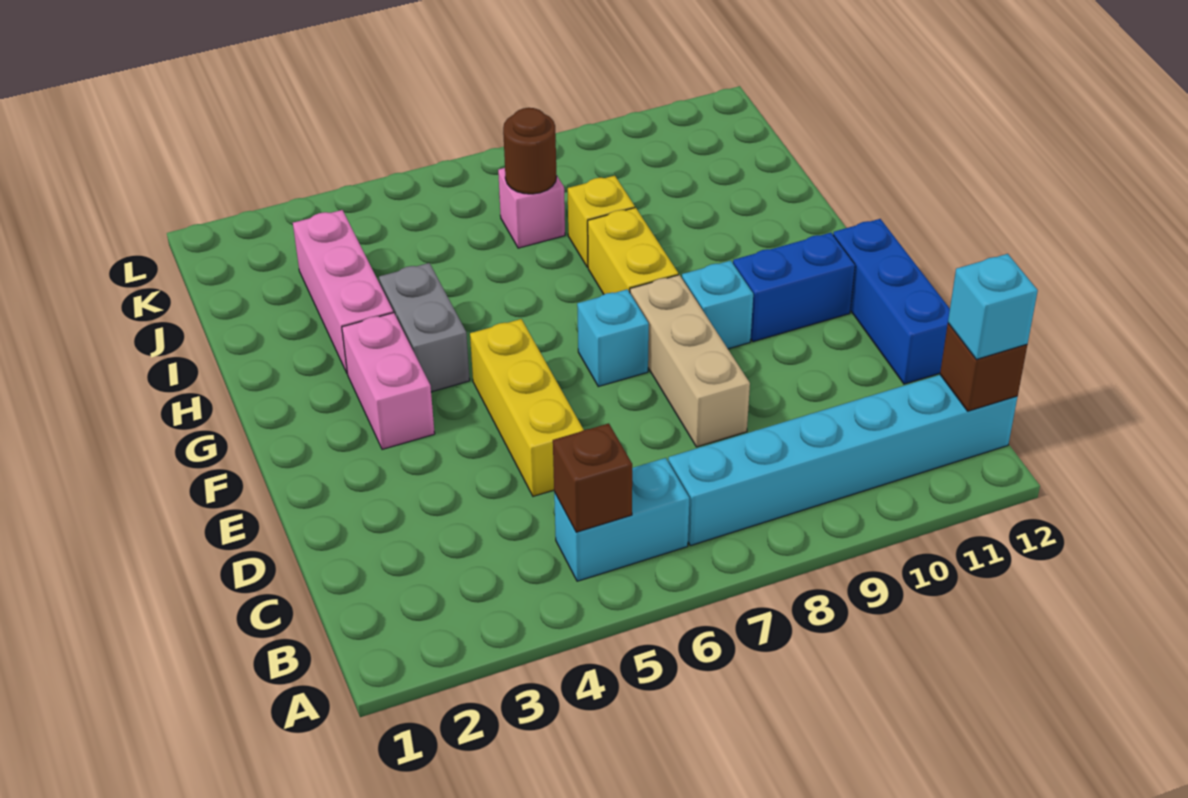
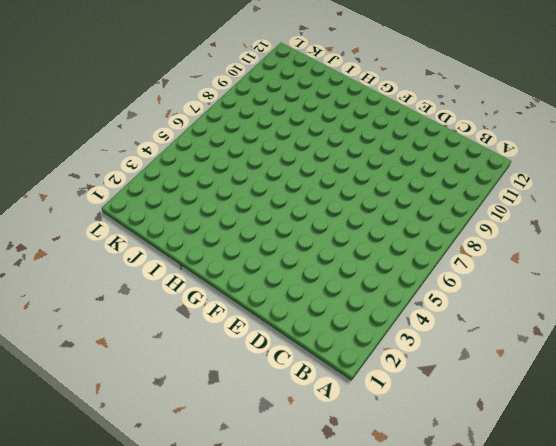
none -> cyan brick B5:B6 level 1
none -> cyan brick B7:B12 level 1
none -> yellow brick D5:F5 level 1

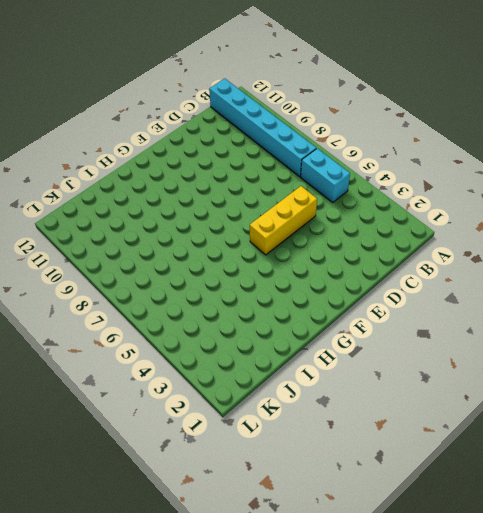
none -> tan brick D8:F8 level 1
none -> blue brick D12:F12 level 1
none -> pink brick F3:G3 level 1

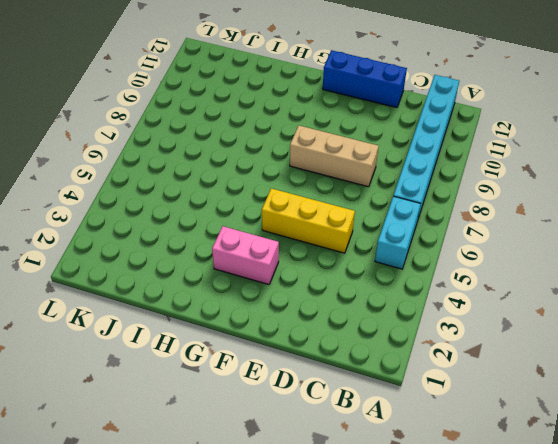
none -> cyan brick F7 level 1
none -> cyan brick F9 level 1
none -> blue brick F10:F11 level 1

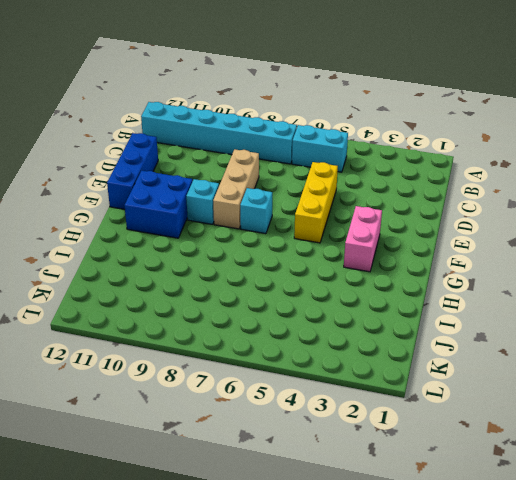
blue brick F10:G11 level 1 -> blue brick F10:F11 level 1
none -> grey brick G4:H4 level 1
none -> yellow brick G8:H8 level 1
none -> pink brick H3:J3 level 1

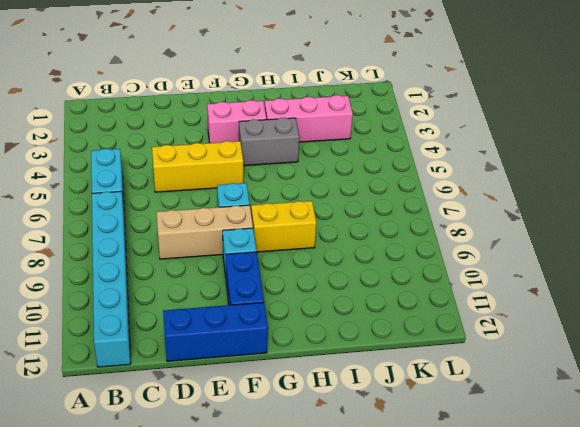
none -> yellow brick I8 level 1
none -> pink brick J7 level 1
none -> brown brick B5 level 2

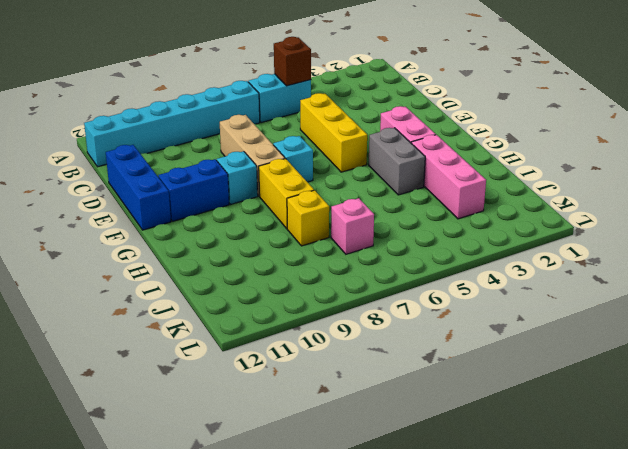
none -> brown brick B12 level 2
none -> brown round brick J7 level 2
none -> cyan brick B12 level 3

